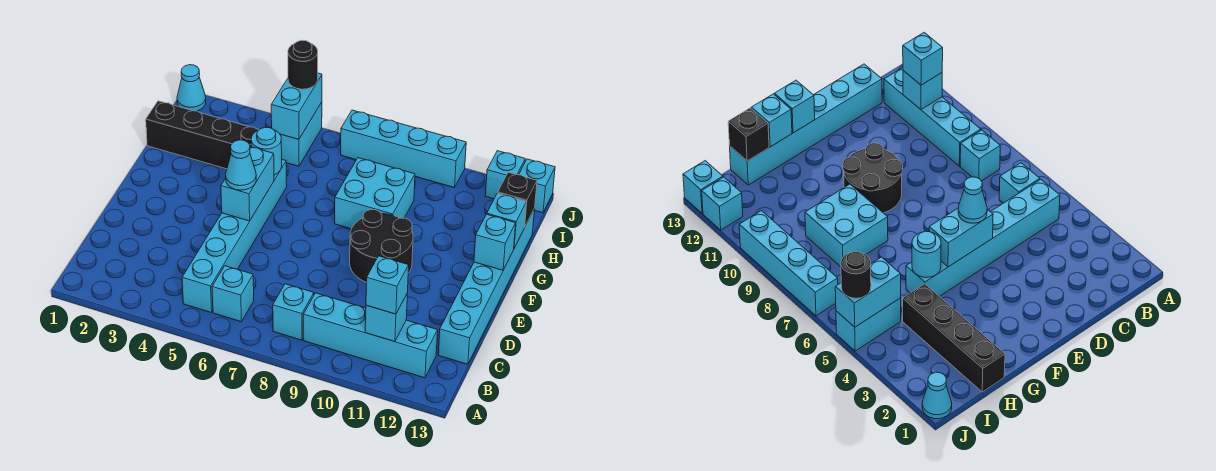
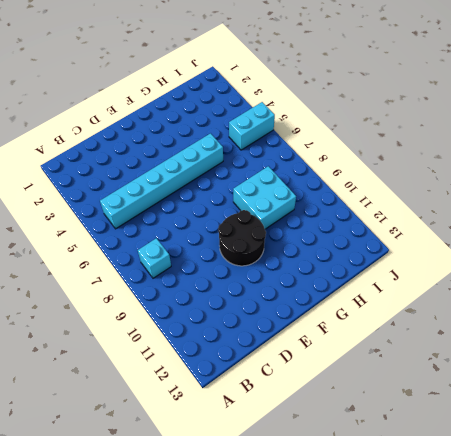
none -> cyan brick B6 level 1
none -> cyan brick B9:B12 level 1
none -> cyan brick C13:H13 level 1

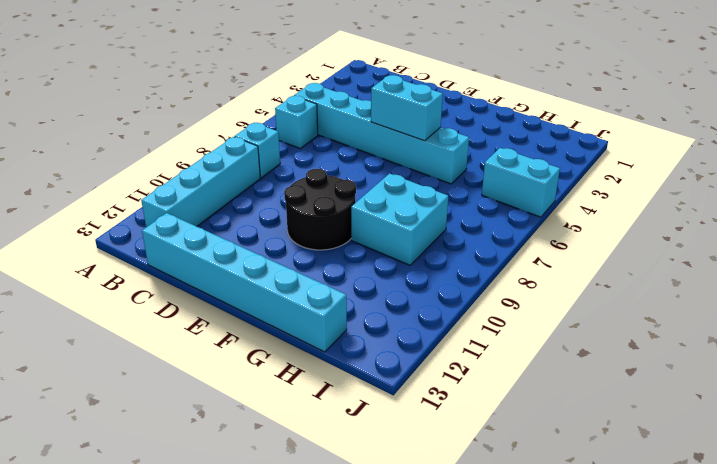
none -> black brick H1:H4 level 1
none -> cyan cone J1 level 1
none -> cyan brick J7:J10 level 1

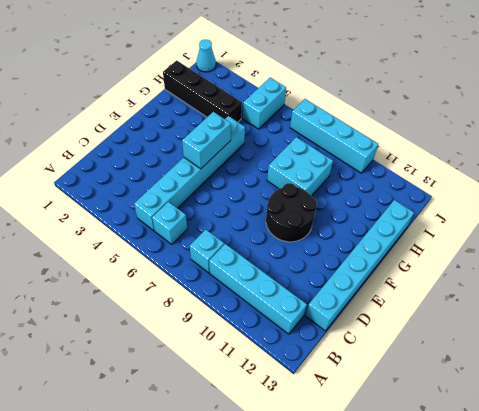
none -> cyan brick J12 level 1
none -> cyan brick J13 level 1
none -> cyan brick B11 level 2

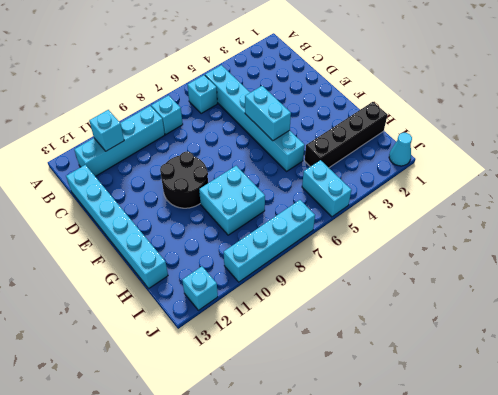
none -> cyan brick J13 level 1
none -> cyan brick F13 level 2
none -> cyan round brick G5 level 2

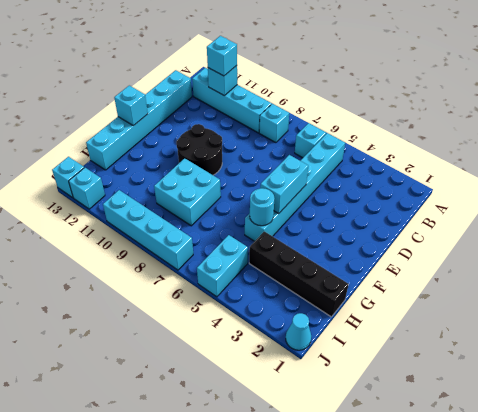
none -> cyan brick G13 level 2
none -> black brick H13 level 2
none -> cyan brick I5:J5 level 2

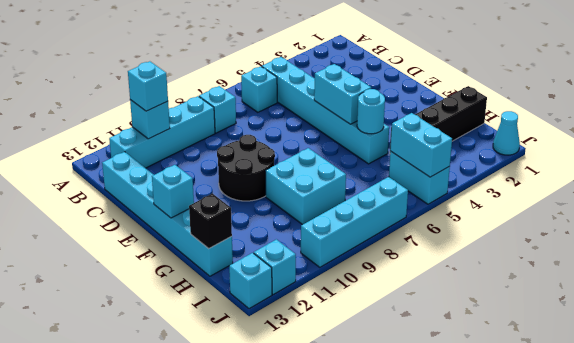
none -> cyan brick G13 level 2
none -> cyan cone E5 level 3
none -> black round brick J5 level 3

